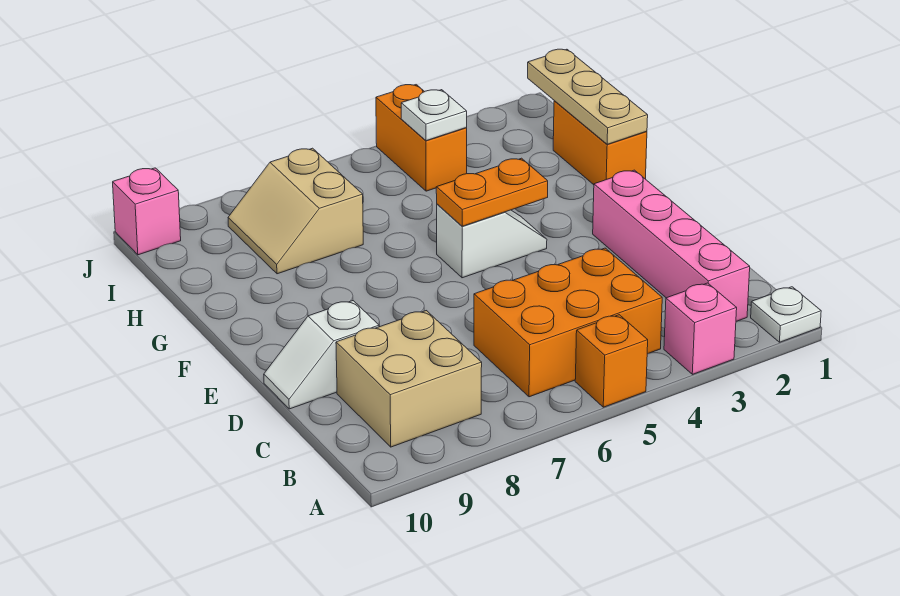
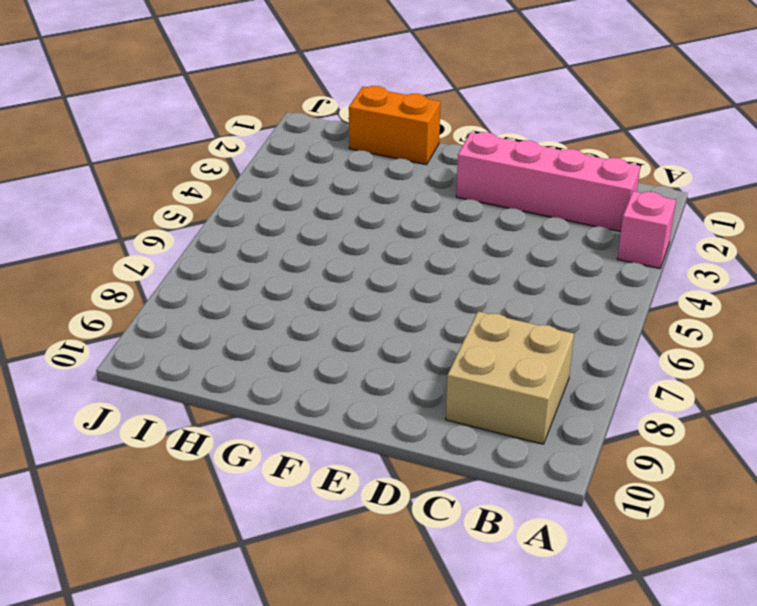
none -> white plate A1 level 1
none -> orange brick A5 level 1
none -> orange brick B4:C6 level 1

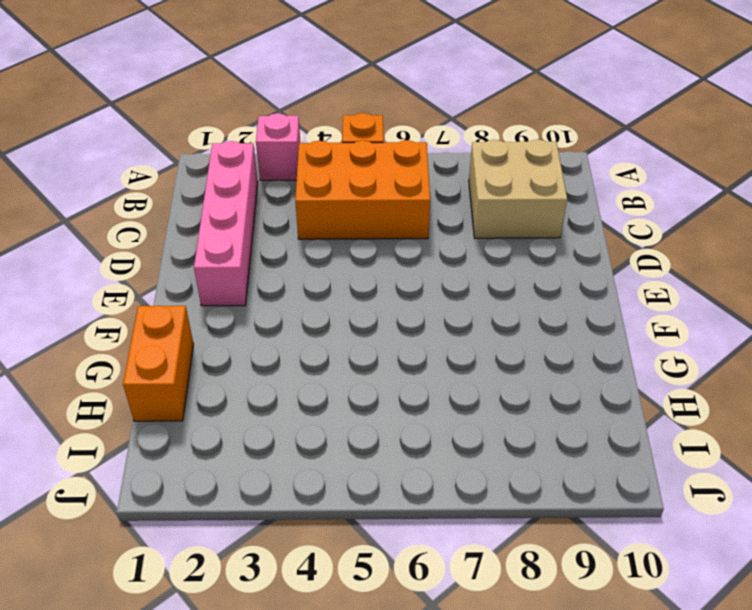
none -> white plate A1 level 1
none -> white slope D9:D10 level 1 top 9
none -> white slope F4:F5 level 1 top 5

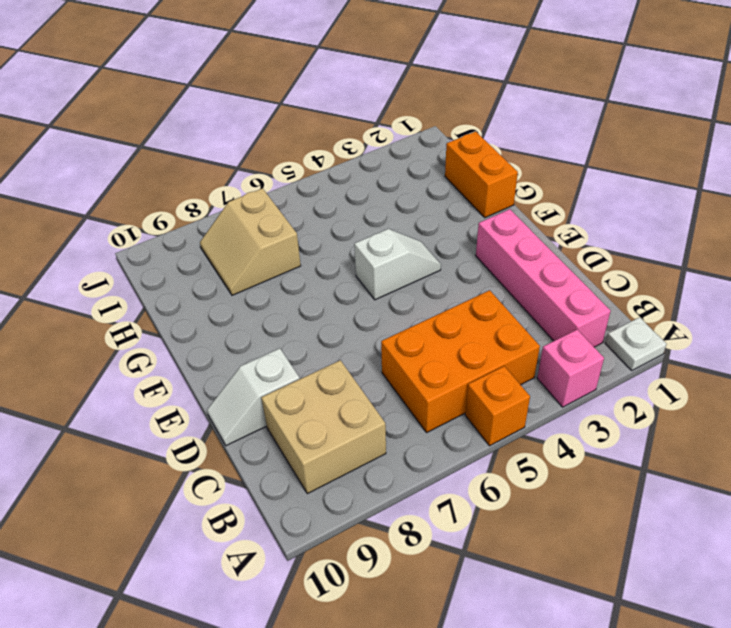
none -> orange brick I4:J4 level 1
none -> pink brick J10 level 1
none -> orange plate F4:F5 level 2

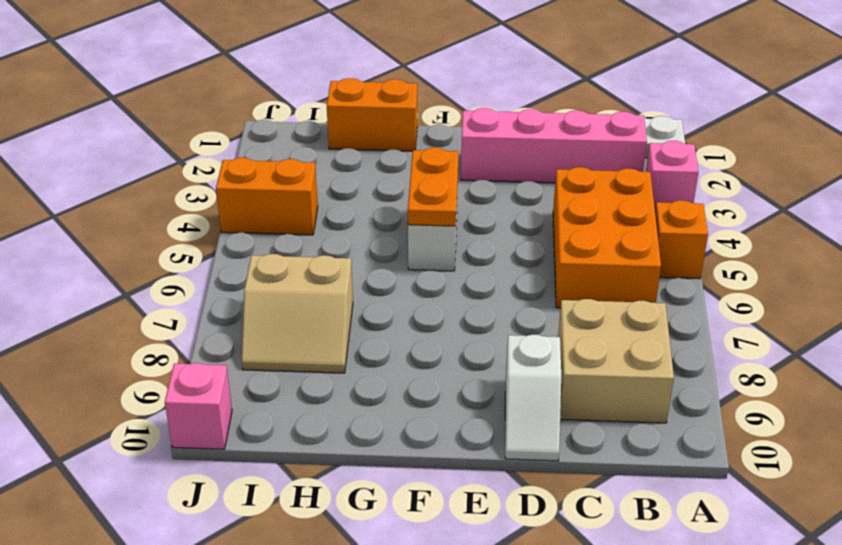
none -> tan plate G1:I1 level 2
none -> white plate I4 level 2

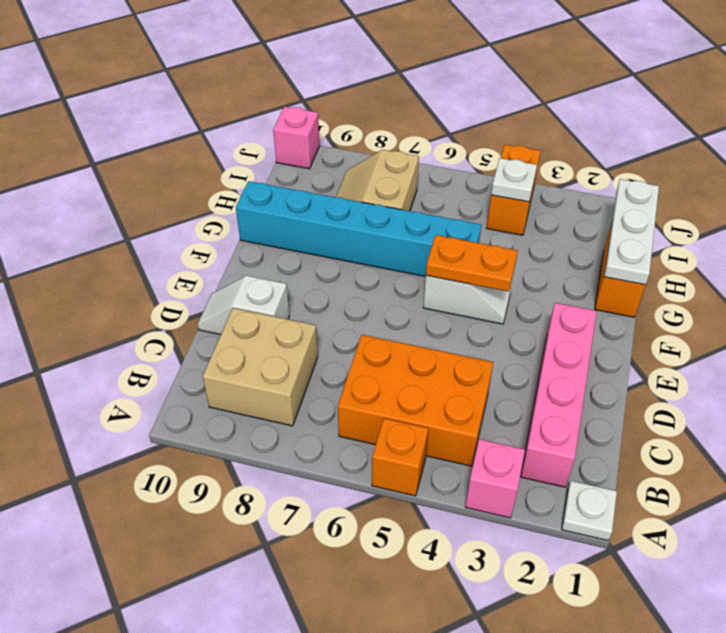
white plate G1:I1 level 2 -> tan plate G1:I1 level 2
cyan brick G5:G10 level 1 -> none

